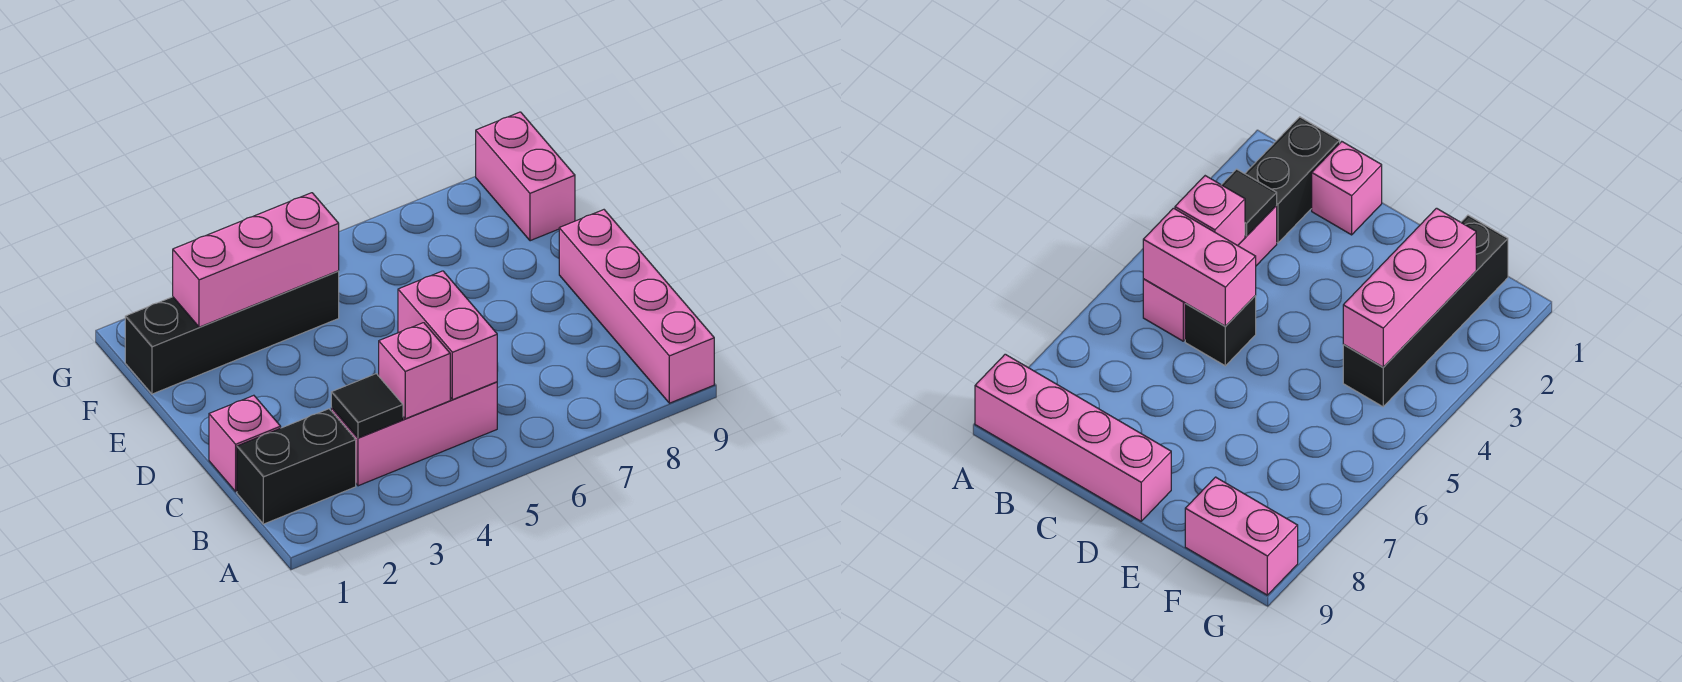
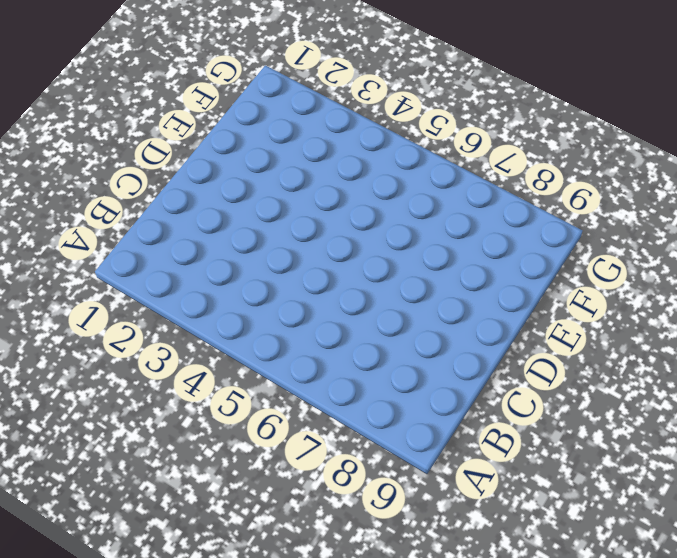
none -> pink brick A9:D9 level 1
none -> black brick B1:B2 level 1

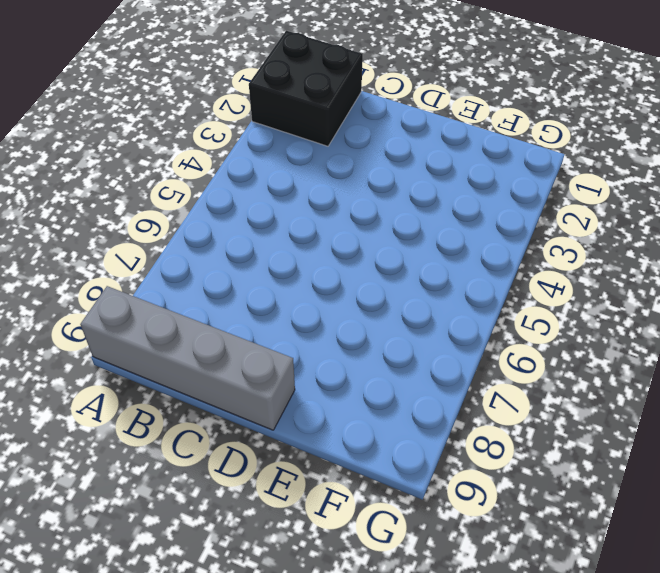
black brick A1:B2 level 1 -> black brick B1:B2 level 1
grey brick A9:D9 level 1 -> pink brick A9:D9 level 1
none -> pink brick B3:B5 level 1
none -> pink brick C1 level 1

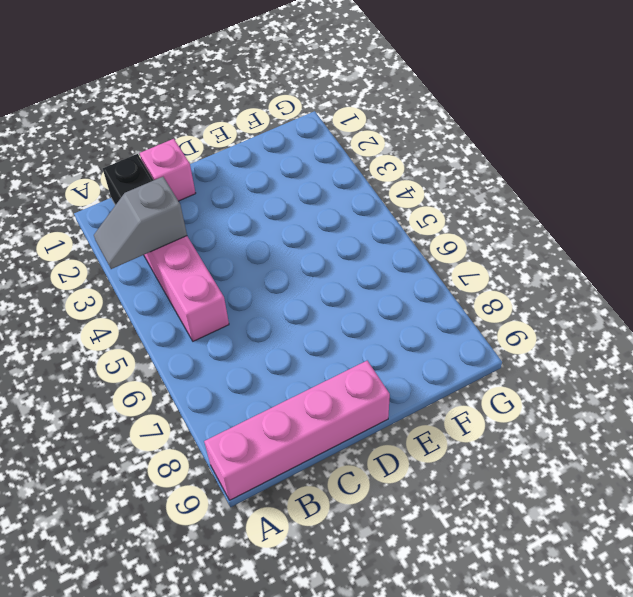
grey slope A3:B3 level 2 top B -> black tile B3 level 2
none -> black brick C5 level 1
none -> black brick F1:F4 level 1

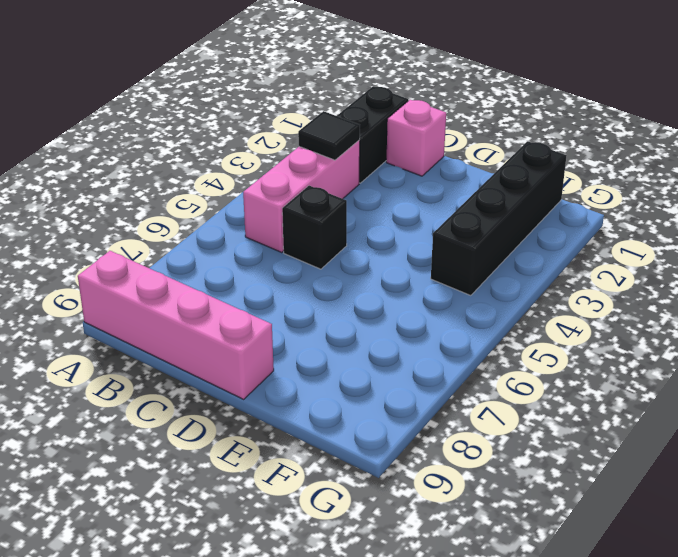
none -> pink brick F9:G9 level 1
none -> pink brick B4 level 2

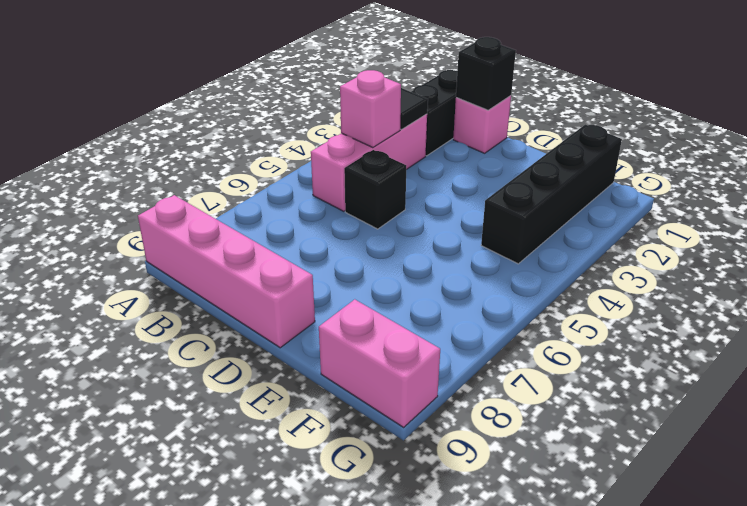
black brick C1 level 2 -> none
none -> pink brick B5:C5 level 2
none -> pink brick F2:F4 level 2

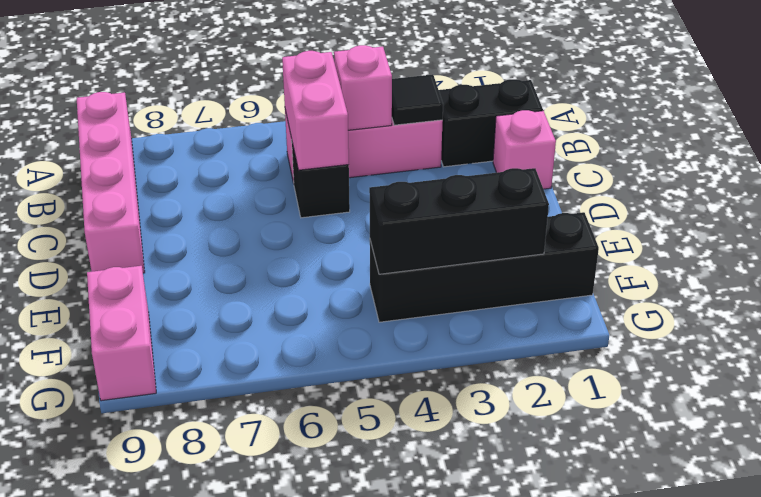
black brick F2:F4 level 2 -> pink brick F2:F4 level 2

